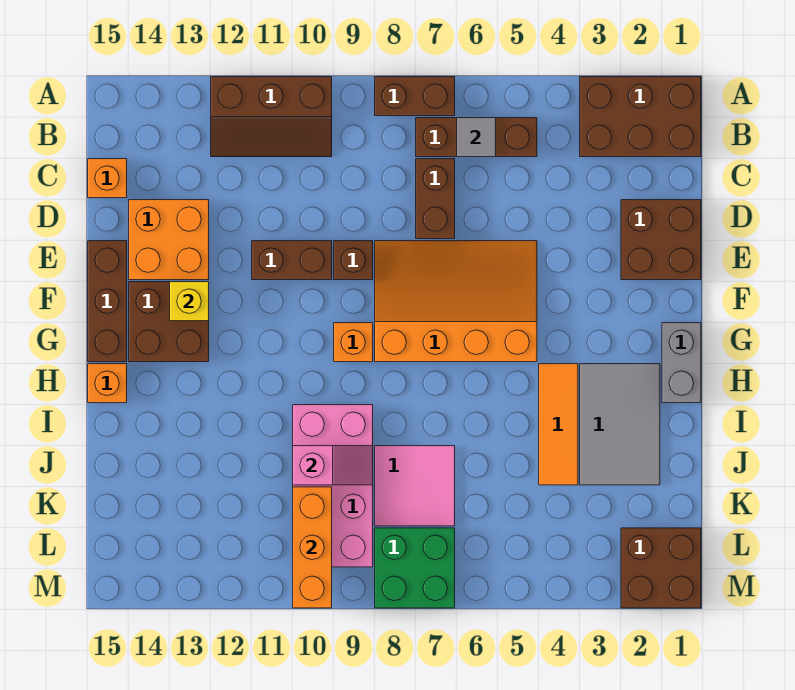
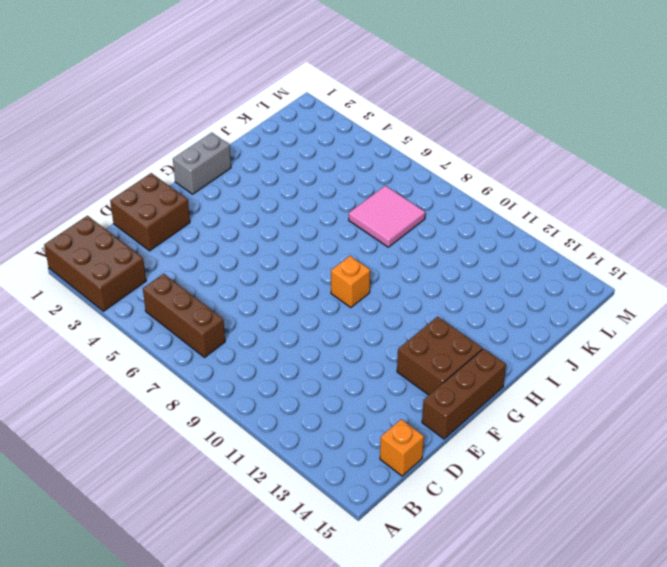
none -> brown brick A7:A8 level 1
none -> brown slope A10:B12 level 1 top A
none -> brown brick C7:D7 level 1

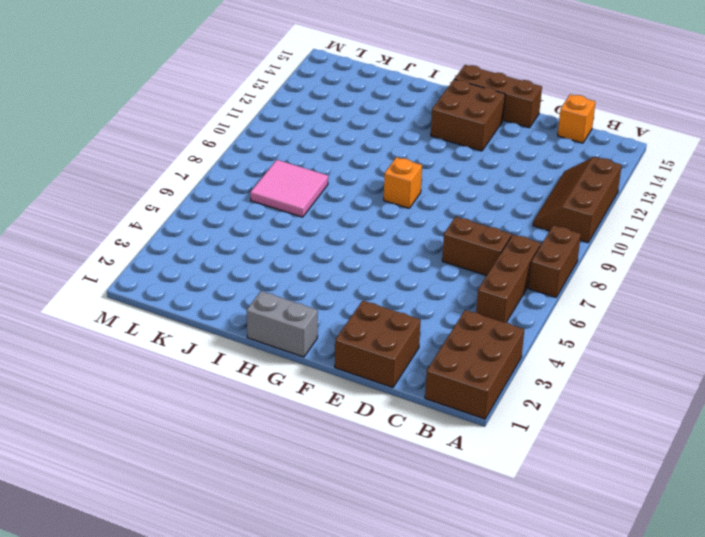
none -> orange brick D13:E14 level 1
none -> orange slope E5:G8 level 1 top G
none -> brown brick E9 level 1

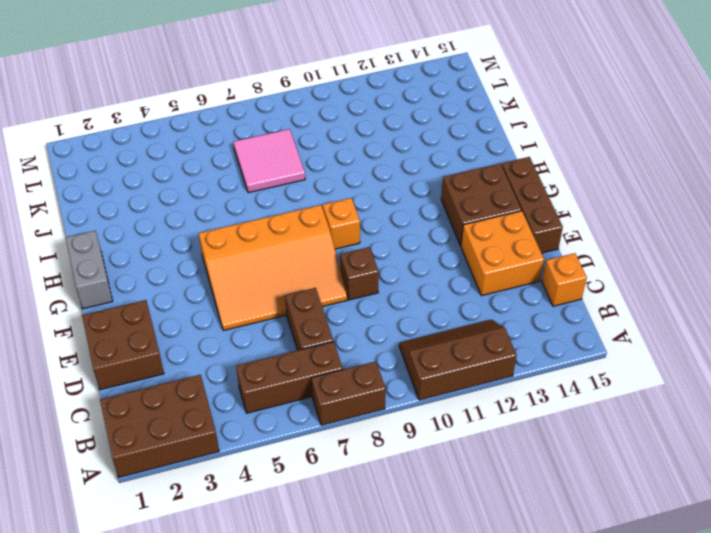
none -> brown brick E10:E11 level 1
none -> grey tile H2:J3 level 1
none -> orange tile H4:J4 level 1

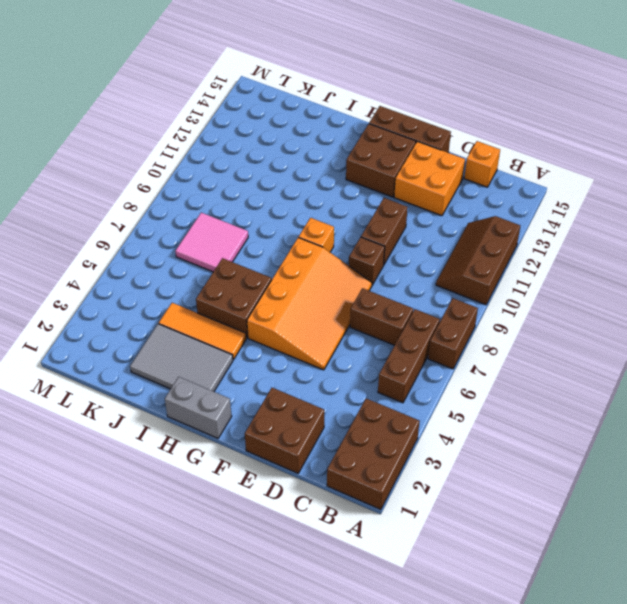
brown brick H5:I6 level 1 -> brown brick L1:M2 level 1
none -> orange brick H15 level 1
none -> pink brick I9:L10 level 1
none -> green brick L7:M8 level 1

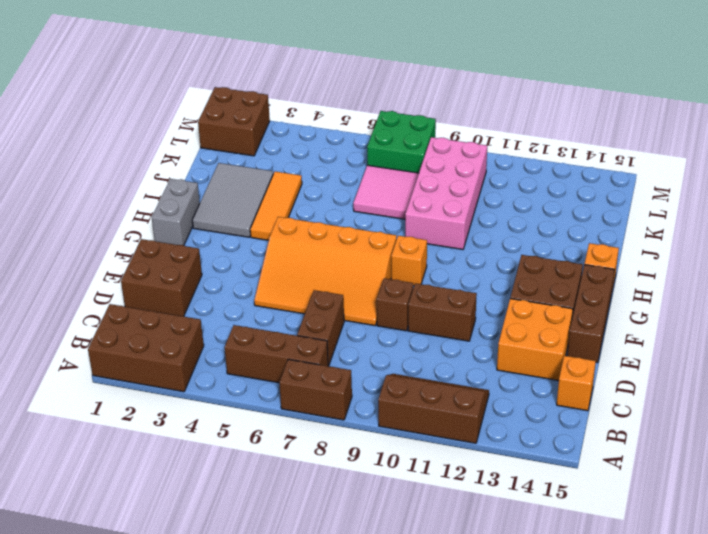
none -> grey tile B6 level 2
none -> yellow brick F13 level 2
none -> pink slope J9:J10 level 2 top 10

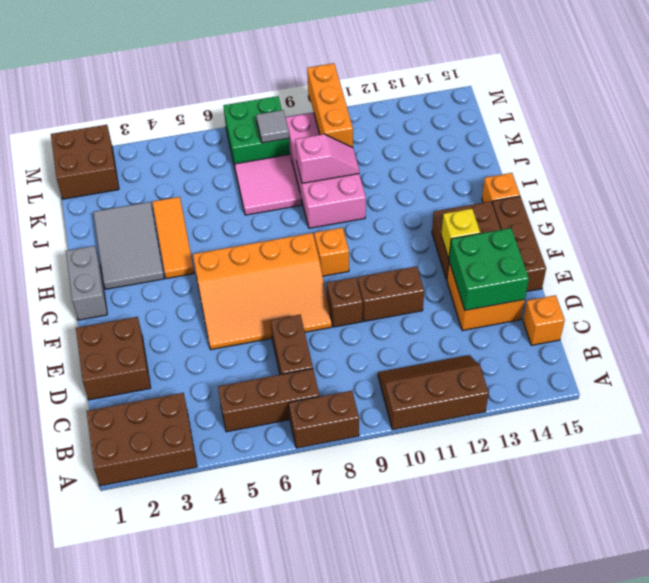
green brick D13:E14 level 2 -> none
pink slope J9:J10 level 2 top 9 -> pink slope J9:J10 level 2 top 10
grey tile L8 level 2 -> grey tile B6 level 2

